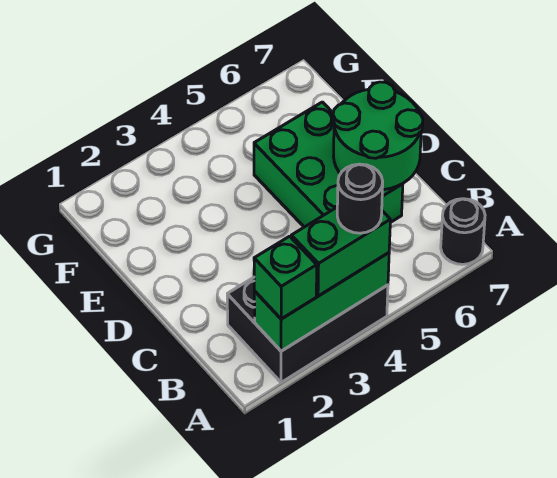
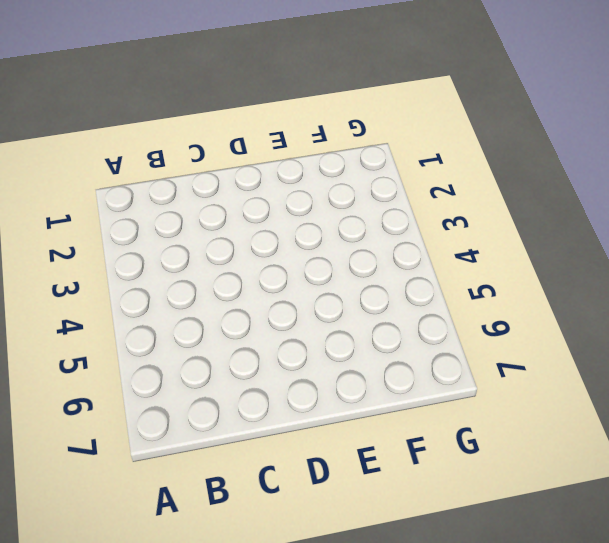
none -> black brick A2:B4 level 1
none -> black round brick A7 level 1

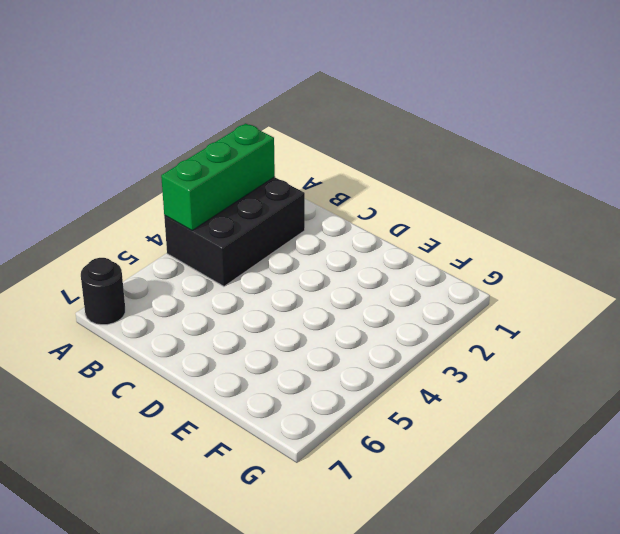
none -> green brick C5:E6 level 1
none -> green round brick C6:D7 level 2

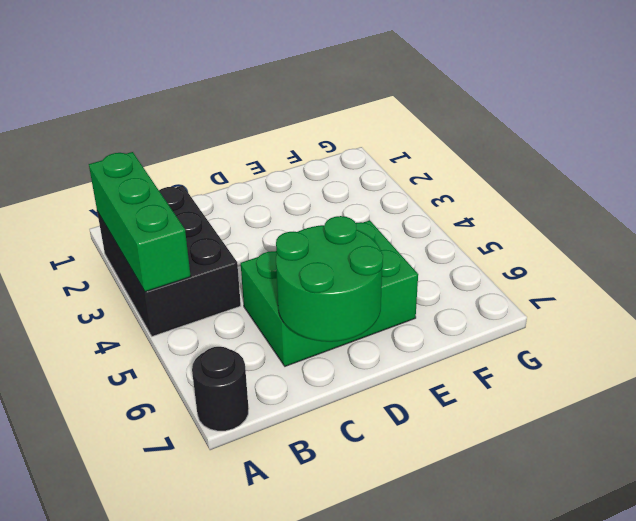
none -> green brick A2 level 3
none -> green brick A3:A4 level 3

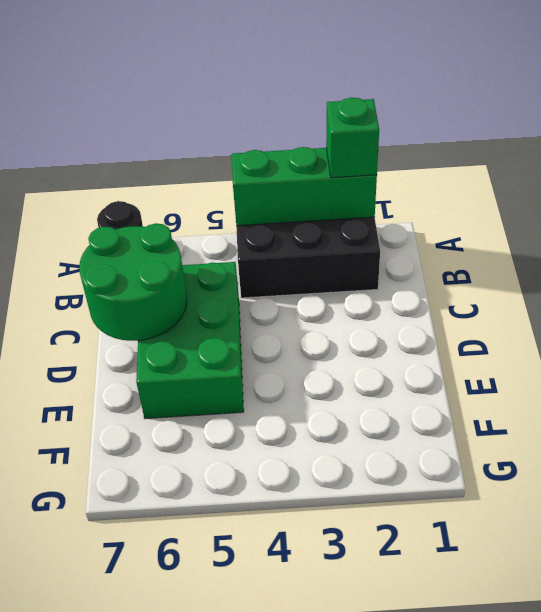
none -> green brick A3:A4 level 3
none -> black round brick A4 level 4

